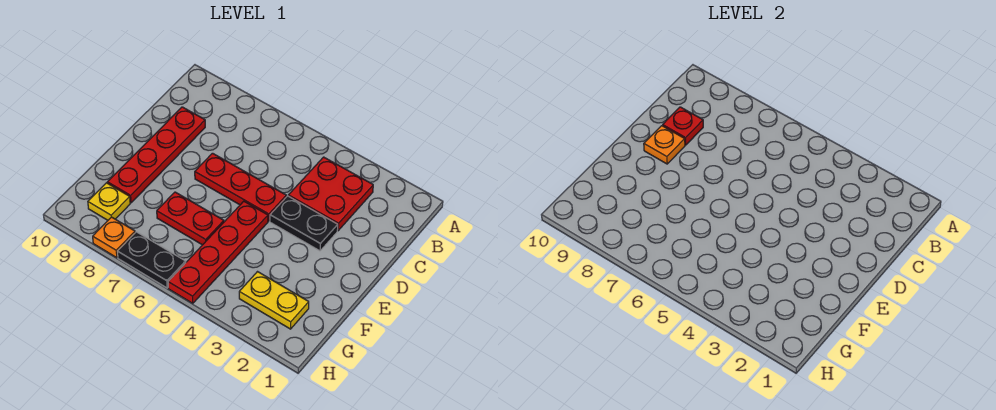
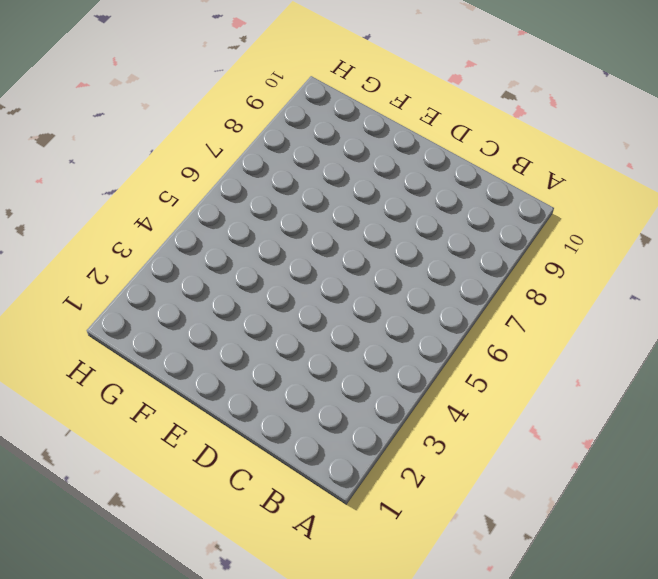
none -> red plate B3:C4 level 1
none -> red plate C9:F9 level 1
none -> black plate D3:D4 level 1

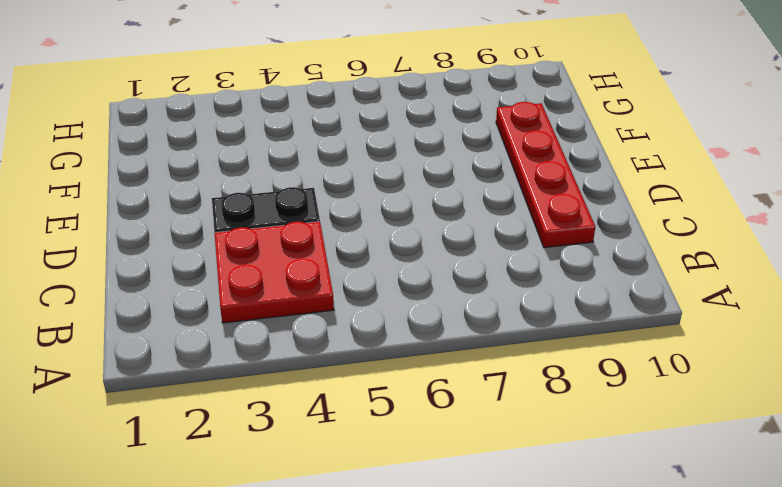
none -> red plate D5:D7 level 1
none -> red plate E5:H5 level 1
none -> red plate F6:F7 level 1

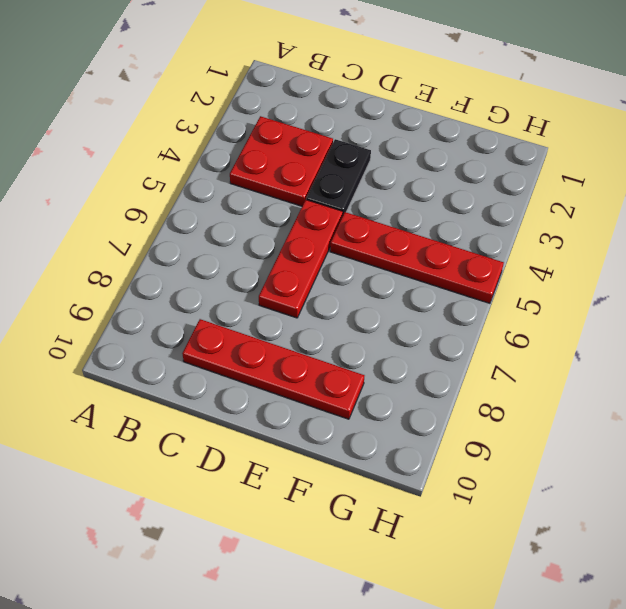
none -> red plate F6:F7 level 1
none -> yellow plate G2:G3 level 1
none -> yellow plate G9 level 1

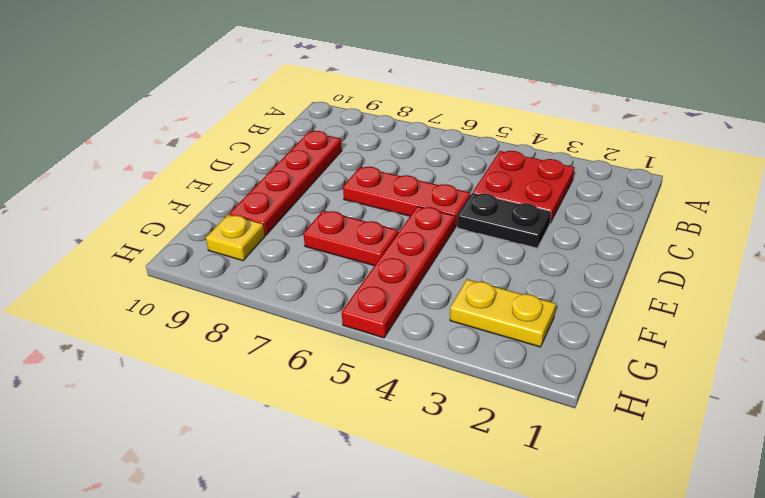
none -> black plate H6:H7 level 1
none -> orange plate H8 level 1
none -> red plate C9 level 2

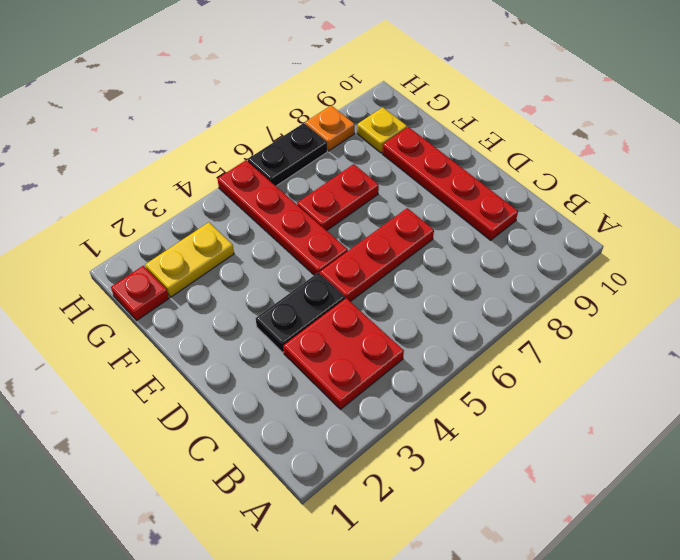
red plate G1 level 1 -> red plate C9 level 2
none -> orange plate D9 level 2

